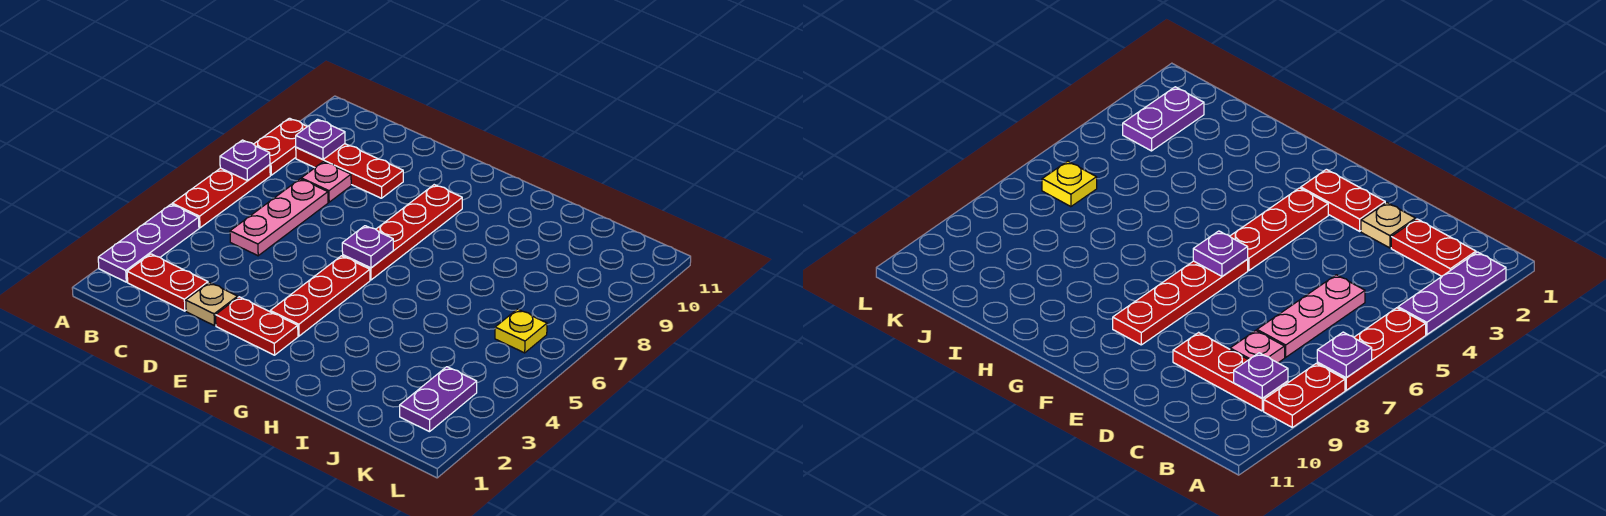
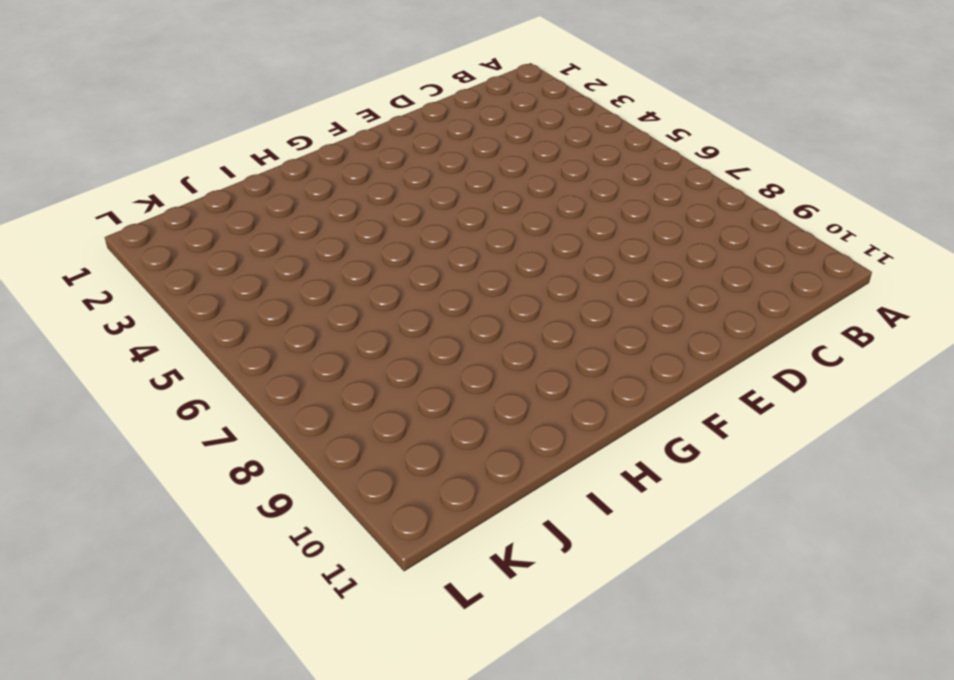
none -> purple plate A2:A4 level 1
none -> red plate A5:A7 level 1
none -> red plate A8:A9 level 1

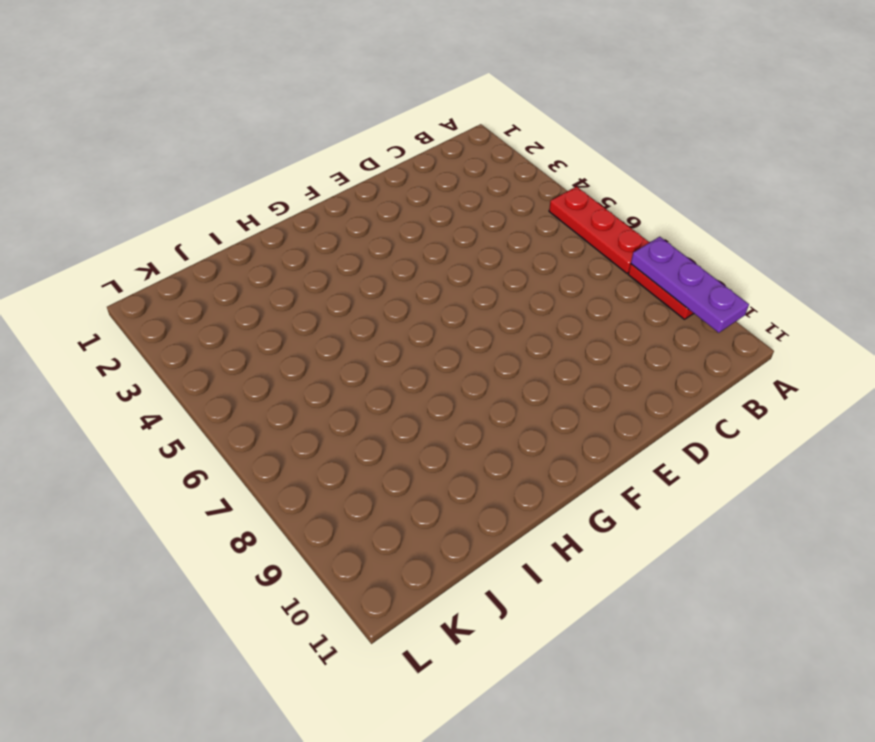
purple plate A8:A10 level 2 -> purple plate A2:A4 level 1
none -> red plate B2:C2 level 1
none -> red plate B9:D9 level 1
none -> pink plate C5:C7 level 1

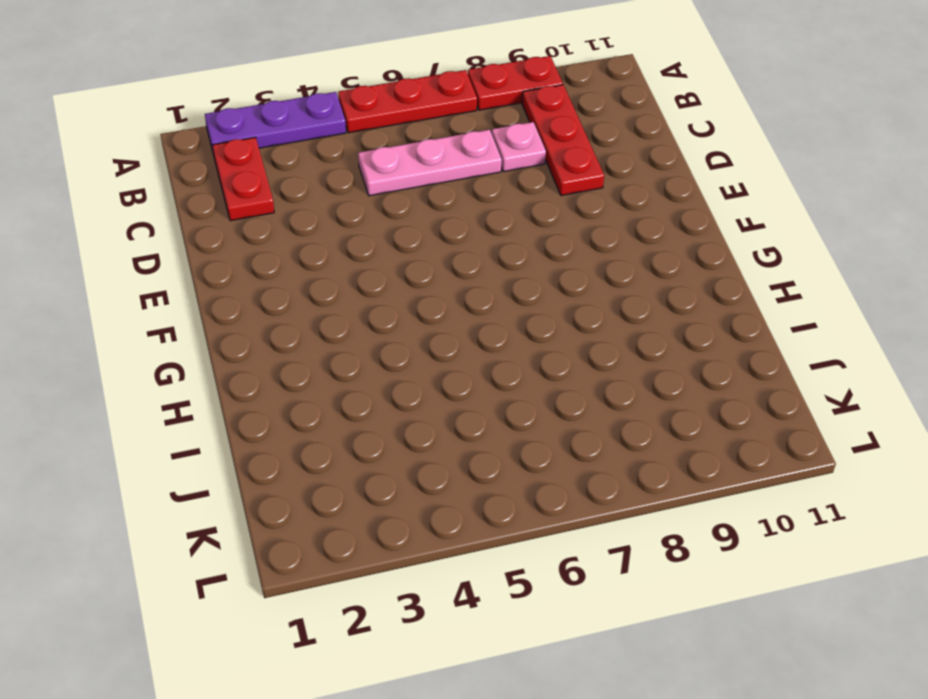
none -> tan plate D2 level 1
none -> red plate E2:F2 level 1
none -> red plate F3:F5 level 1

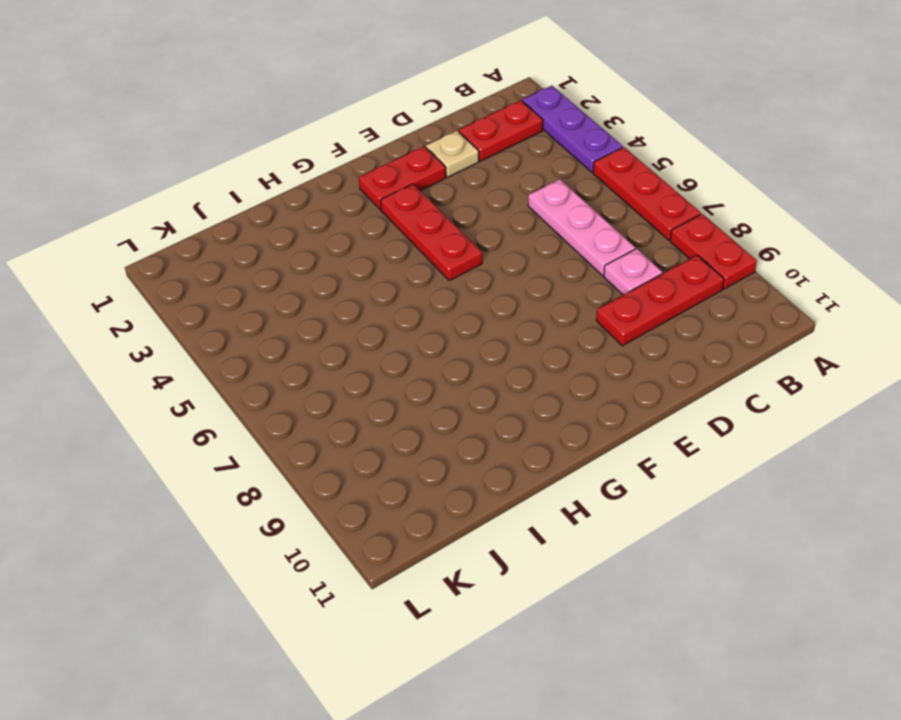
none -> red plate F6:F9 level 1
none -> purple plate K2:K3 level 1
none -> yellow plate K6 level 1

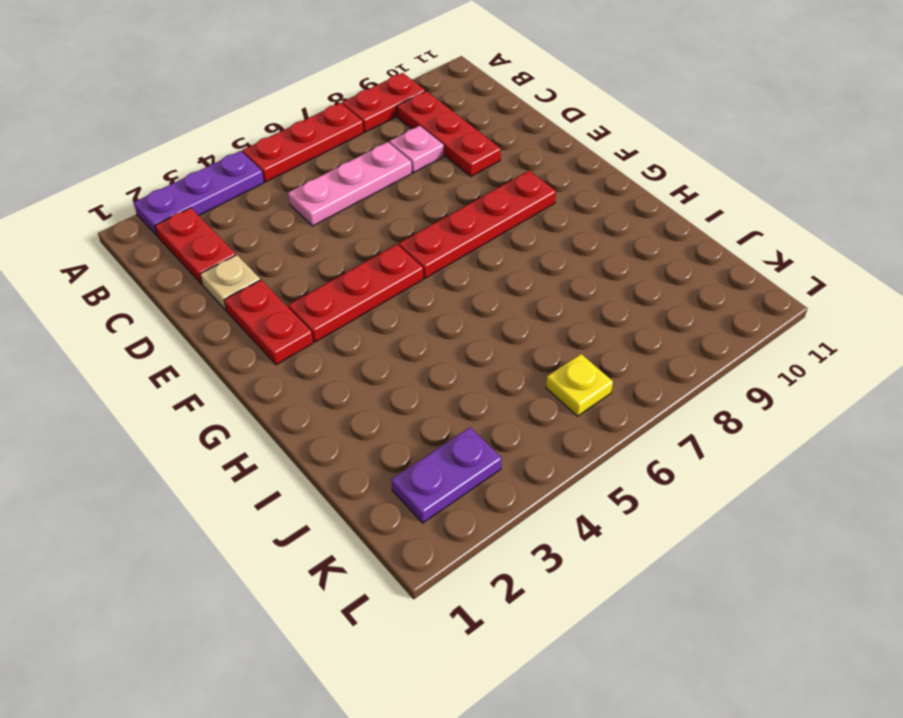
none -> purple plate A7 level 2
none -> purple plate B9 level 2
none -> purple plate F6 level 2

